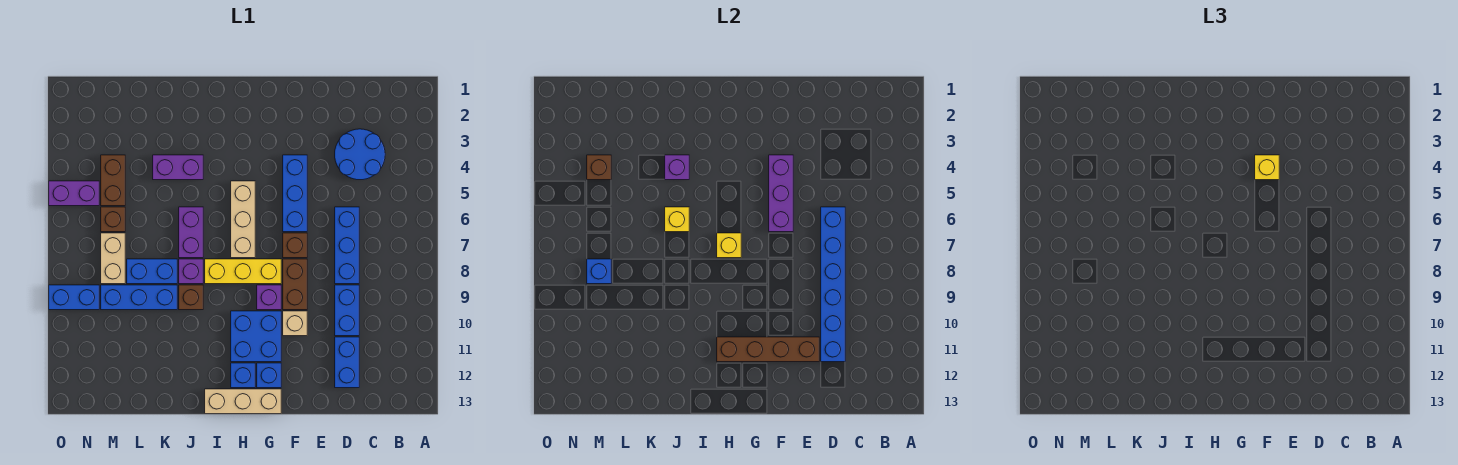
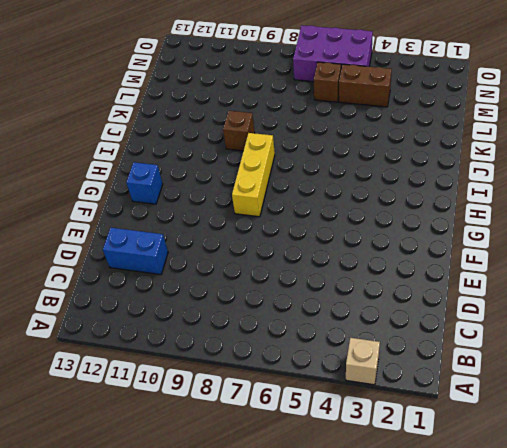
tan brick A3 level 1 -> tan brick F10 level 1
purple brick N5:O7 level 1 -> purple brick N5:O5 level 1
none -> blue round brick C3:D4 level 1
none -> blue brick D6:D8 level 1
none -> blue brick D9:D10 level 1
none -> blue brick F4:F6 level 1

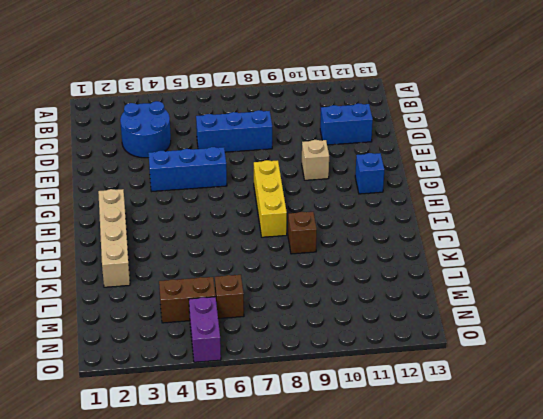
tan brick H2:K2 level 1 -> none
none -> blue brick D9:D10 level 1
none -> brown brick F7 level 1
none -> brown brick F8:F9 level 1
none -> purple brick G9 level 1

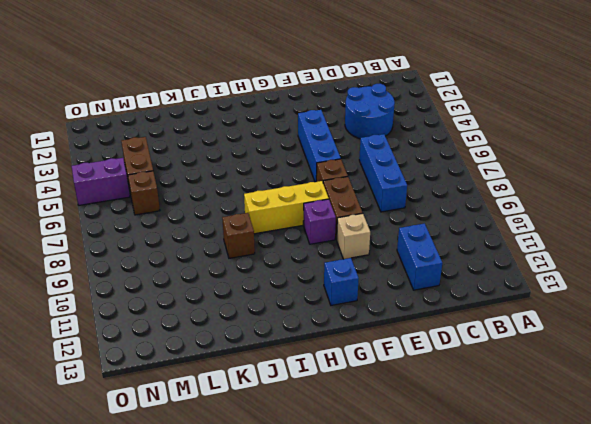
none -> blue brick D9:D10 level 1
none -> blue brick G10:H11 level 1
none -> tan brick G13:I13 level 1
none -> tan brick H5:H7 level 1

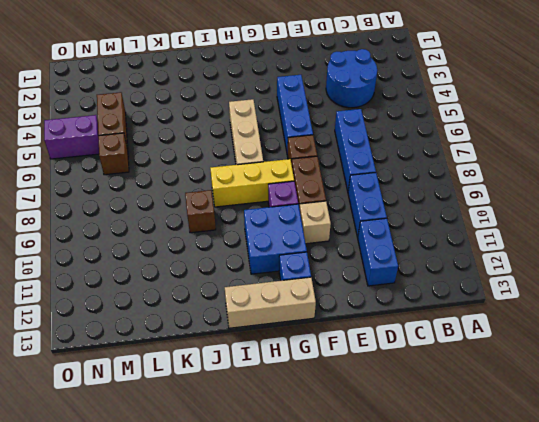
none -> blue brick H12 level 1
none -> purple brick J4:K4 level 1
none -> purple brick J6:J7 level 1
none -> purple brick J8 level 1

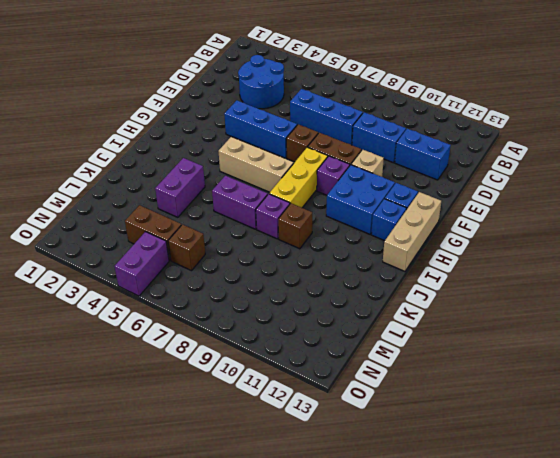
none -> blue brick K8:L8 level 1
none -> blue brick K9:M9 level 1
none -> tan brick M7:M8 level 1
none -> blue brick N9:O9 level 1

